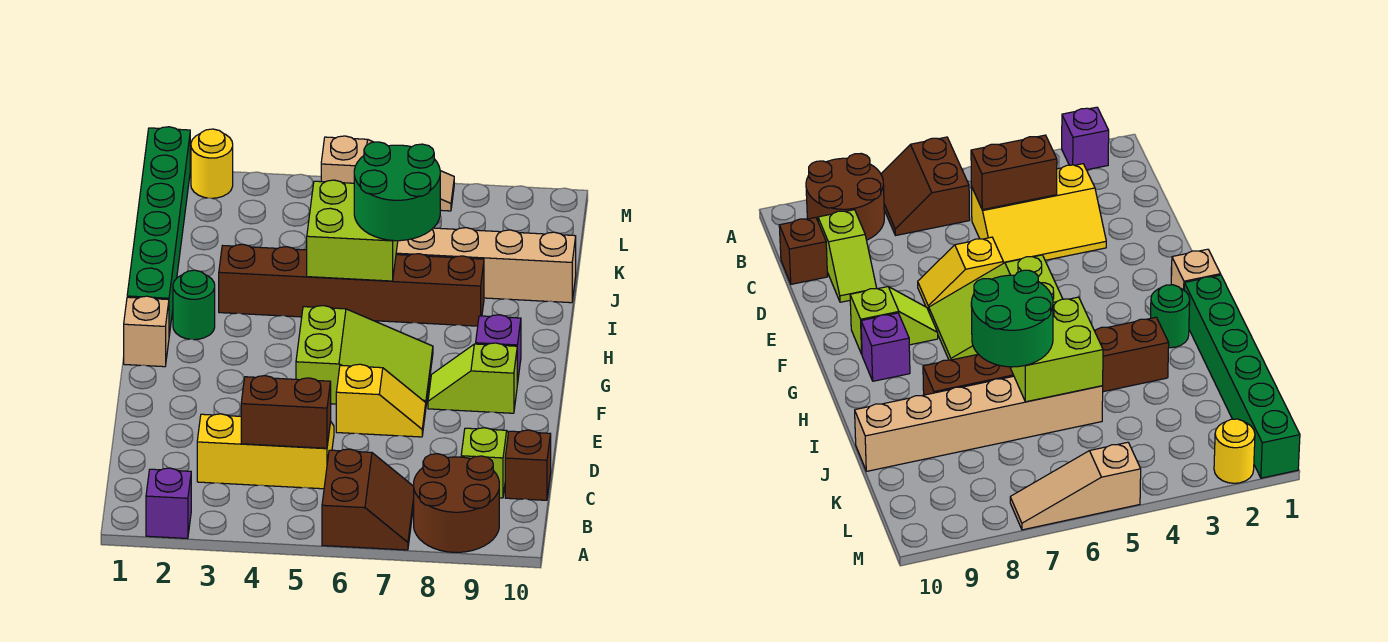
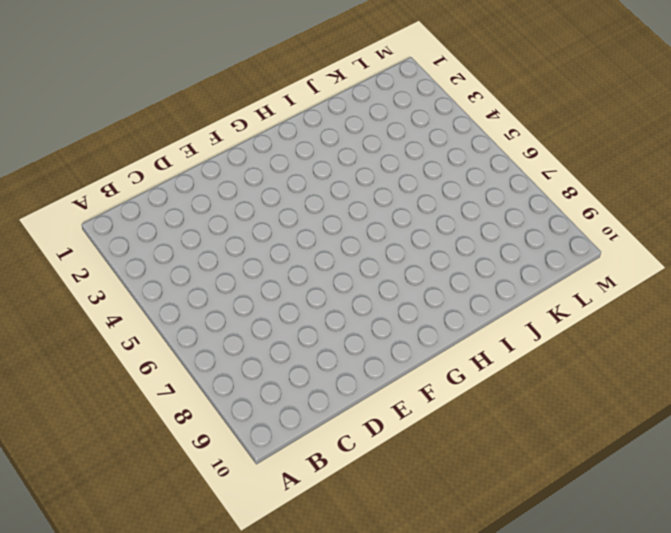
none -> purple brick A2 level 1
none -> brown slope A6:B7 level 1 top 6
none -> brown round brick A8:B9 level 1

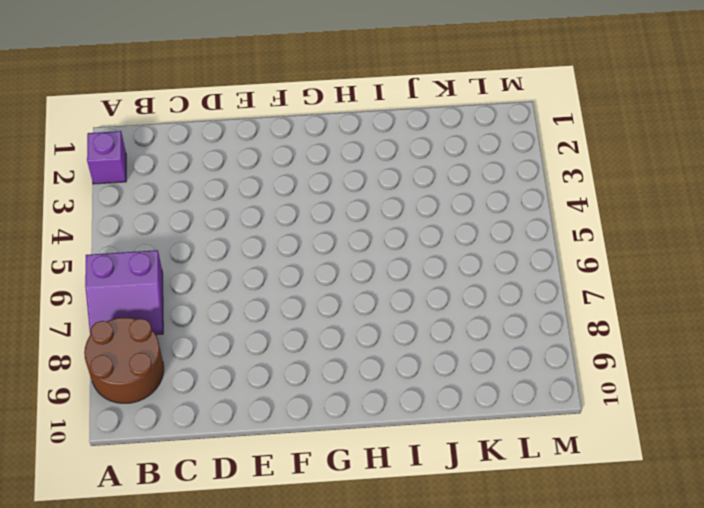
purple slope A6:B7 level 1 top 6 -> brown slope A6:B7 level 1 top 6
none -> yellow slope C3:D5 level 1 top C
none -> lime slope C9:D9 level 1 top C
none -> brown brick C10 level 1

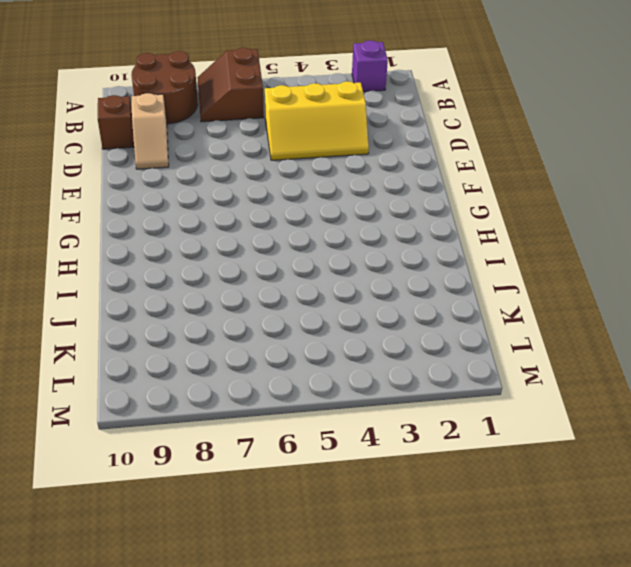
tan slope C9:D9 level 1 top C -> lime slope C9:D9 level 1 top C
none -> yellow slope E6:E7 level 1 top 6
none -> lime slope F5:G7 level 1 top 5
none -> lime slope F8:F9 level 1 top 9

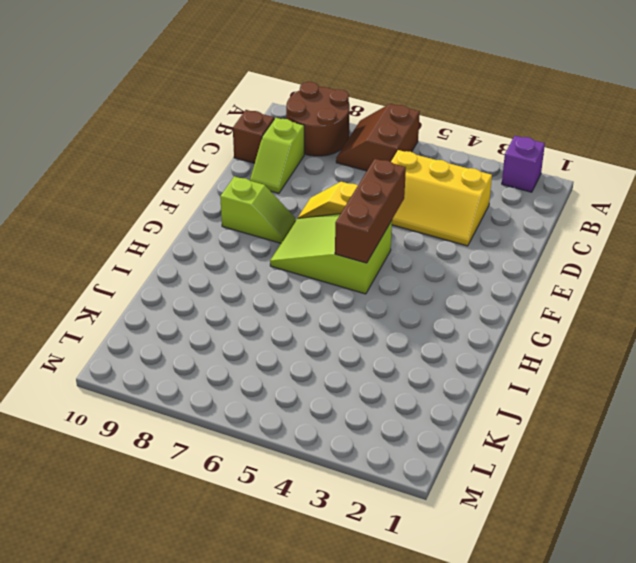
brown brick E5:G5 level 2 -> none
none -> tan brick G1 level 1
none -> purple brick G9 level 1
none -> green brick H1:M1 level 1

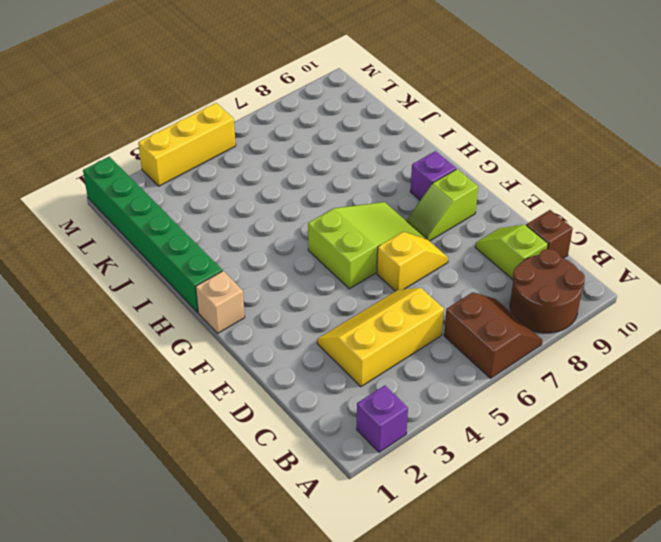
yellow brick M3:M5 level 1 -> tan slope M5:M7 level 1 top 5
none -> green round brick H2 level 1
none -> brown brick I3:I8 level 1
none -> tan brick J5:J10 level 1

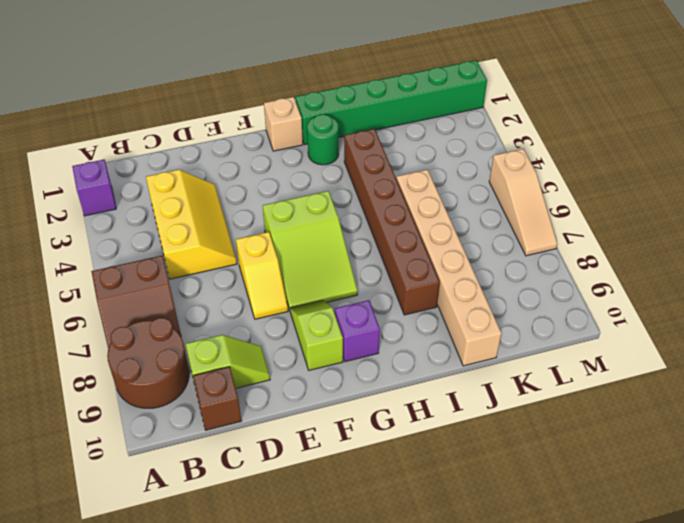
none -> yellow round brick M2 level 1
none -> brown brick C4:C5 level 2
none -> lime brick I5:J6 level 2

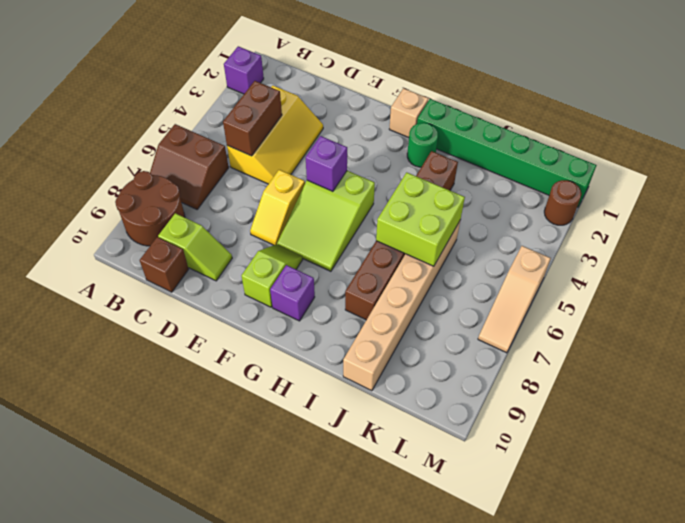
purple brick F5 level 2 -> none
brown round brick M2 level 1 -> yellow round brick M2 level 1
none -> green round brick I6:J7 level 3

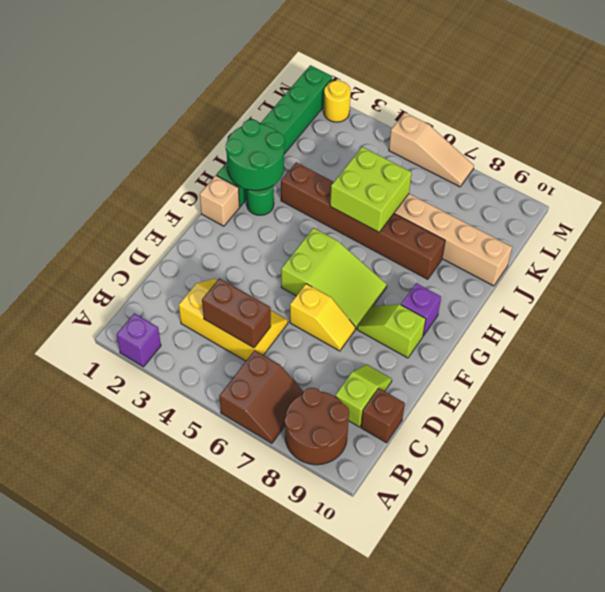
green round brick H1:I2 level 2 -> green round brick I6:J7 level 3

